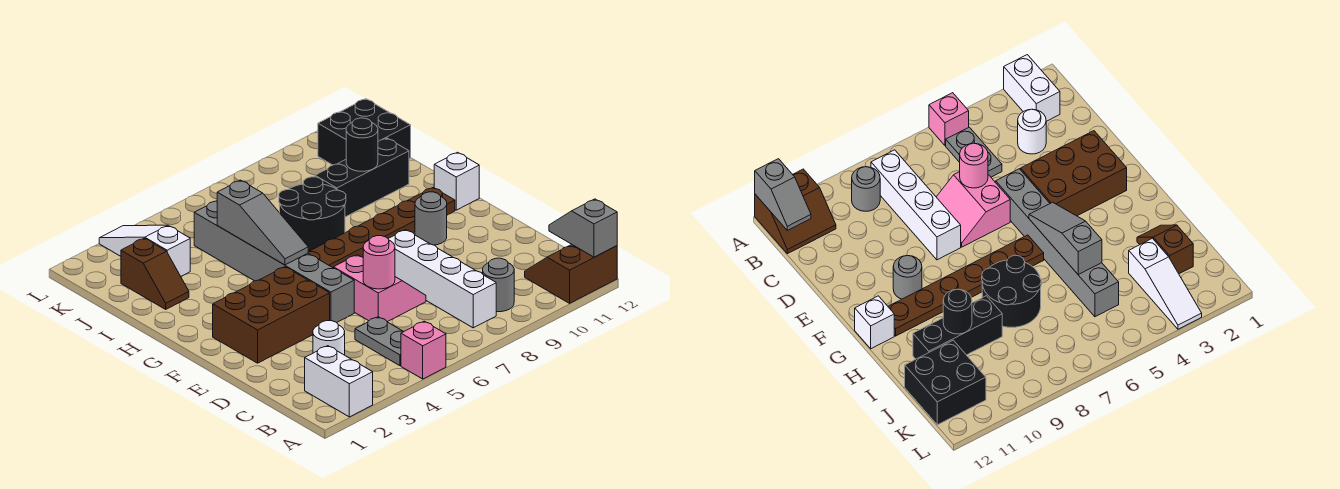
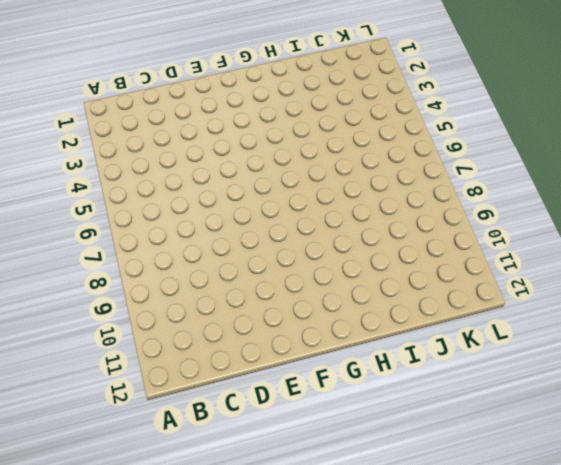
none -> white brick A2:B2 level 1
none -> pink brick A5 level 1
none -> brown slope A11:B12 level 1 top A

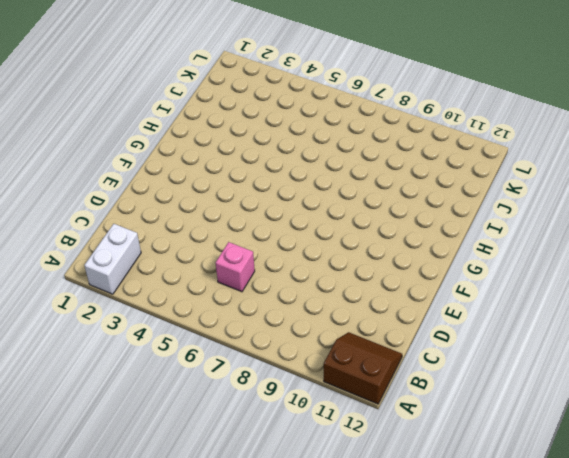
pink brick C6 level 1 -> pink brick A5 level 1
none -> grey plate B5:C5 level 1
none -> white brick B8:E8 level 1
none -> grey round brick B9 level 1

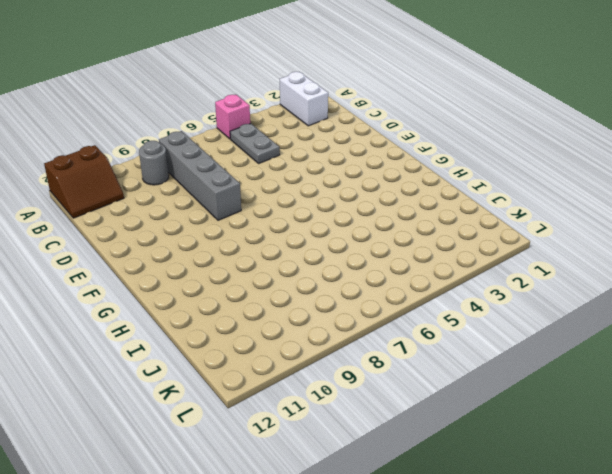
grey brick B8:E8 level 1 -> white brick B8:E8 level 1
none -> white round brick C3 level 1
none -> pink slope D6:E7 level 1 top 6
none -> brown brick E2:F4 level 1

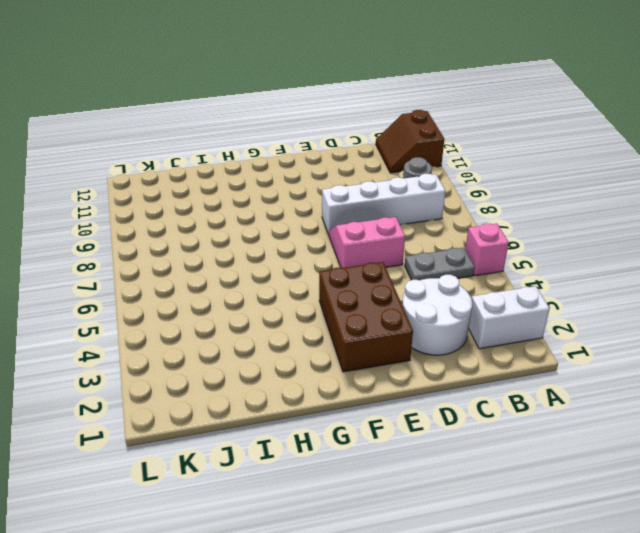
white round brick C2:D3 level 1 -> white round brick C3 level 1
none -> grey brick E5:J5 level 1
none -> grey round brick F10 level 1
none -> brown plate G6:G11 level 1

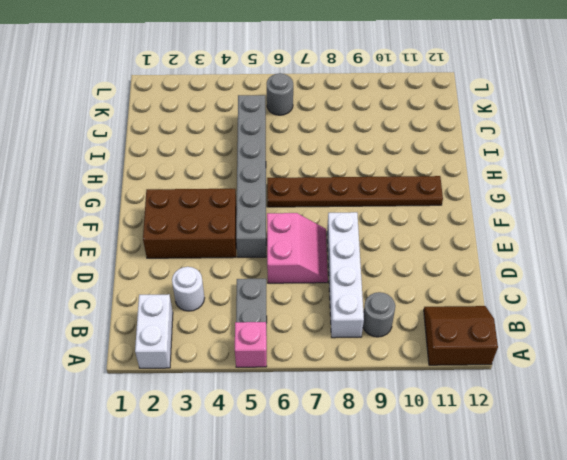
grey round brick K6 level 1 -> grey round brick F10 level 1
none -> white brick G12 level 1
none -> black round brick H7:I8 level 1
none -> brown slope I2:J2 level 1 top J

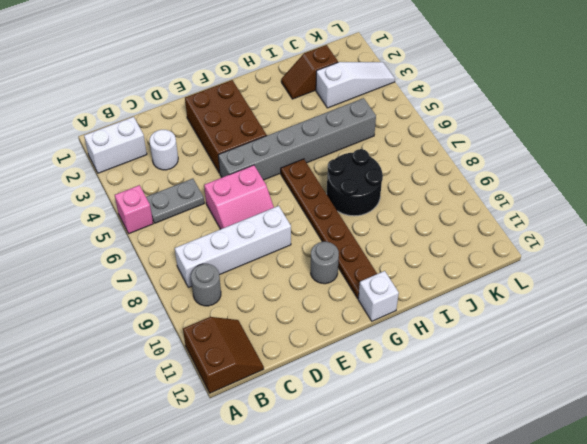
none -> black brick I9:I11 level 1
none -> black brick J11:K12 level 1
none -> grey slope A12:B12 level 2 top A

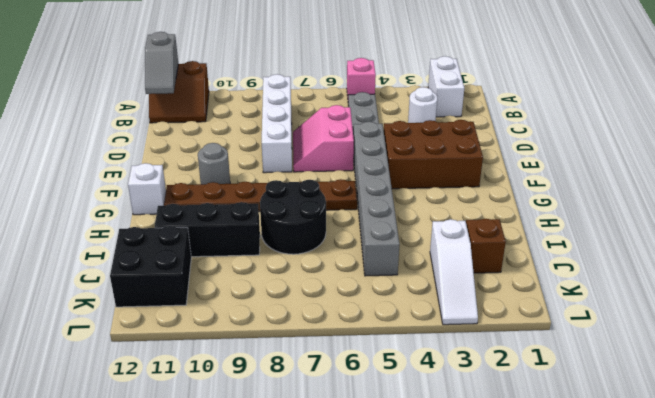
none -> grey round brick B9 level 1
none -> pink round brick D6 level 2
none -> grey slope G5:I5 level 2 top I

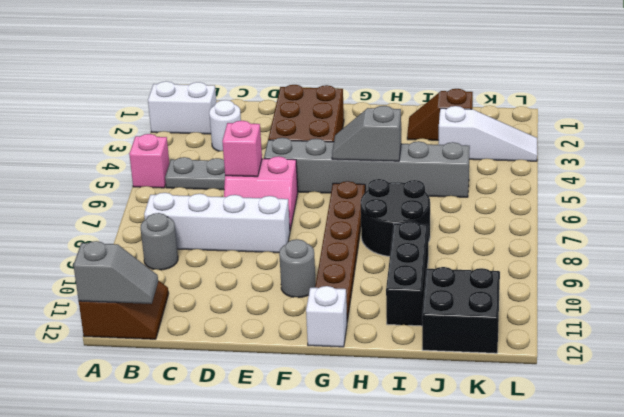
pink brick D6 level 2 -> pink round brick D6 level 2
grey slope G5:H5 level 2 top H -> grey slope G5:I5 level 2 top I
none -> black round brick I10 level 2

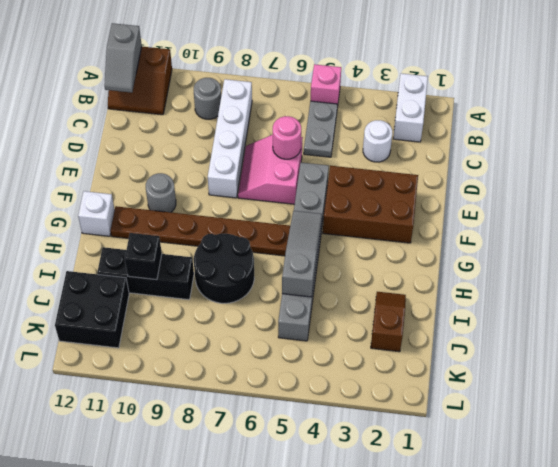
black brick I10 level 2 -> black round brick I10 level 2
none -> white slope J3:L3 level 1 top J

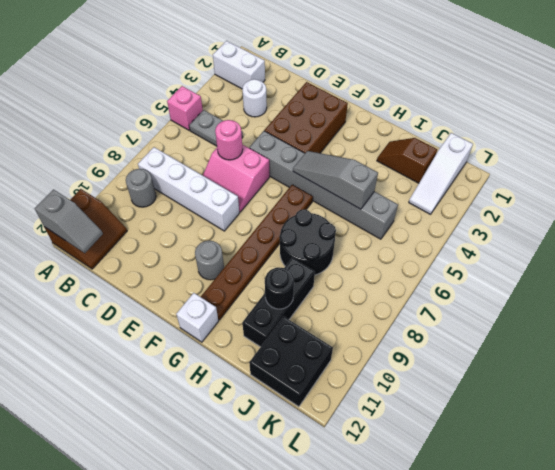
white slope K1:K3 level 1 top 1 -> white slope J3:L3 level 1 top J

